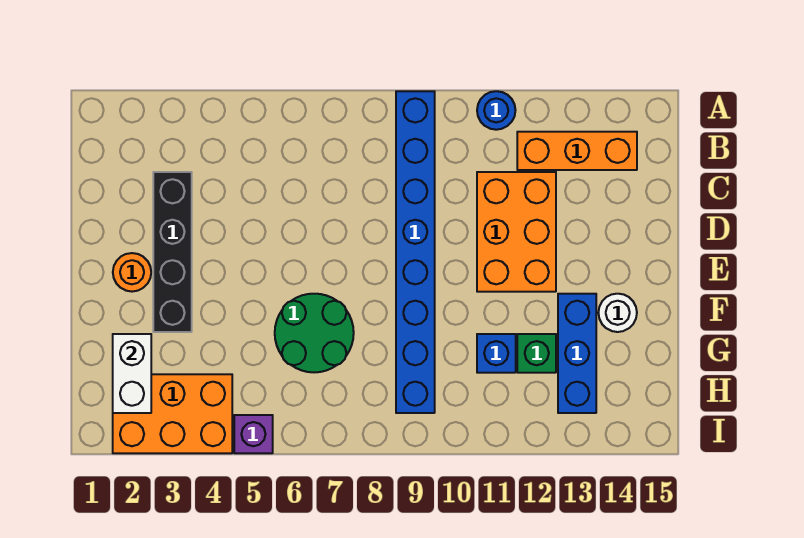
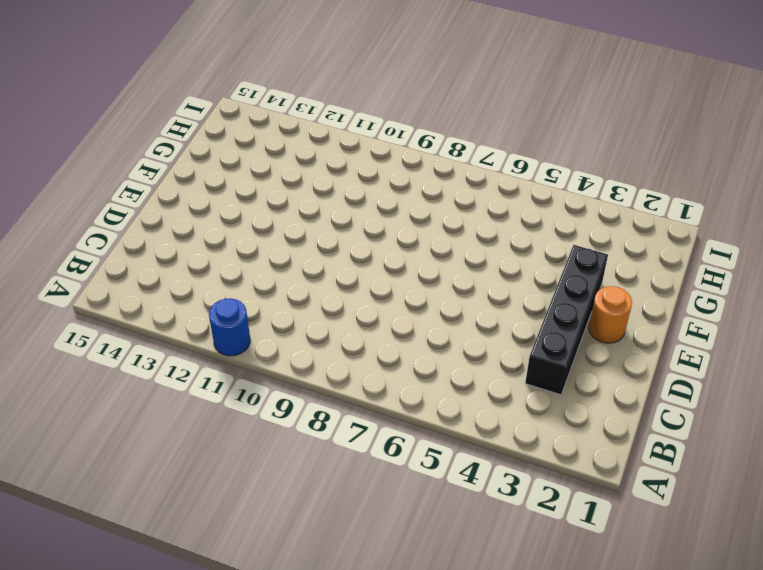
none -> blue brick A9:H9 level 1
none -> orange brick B12:B14 level 1
none -> orange brick C11:E12 level 1

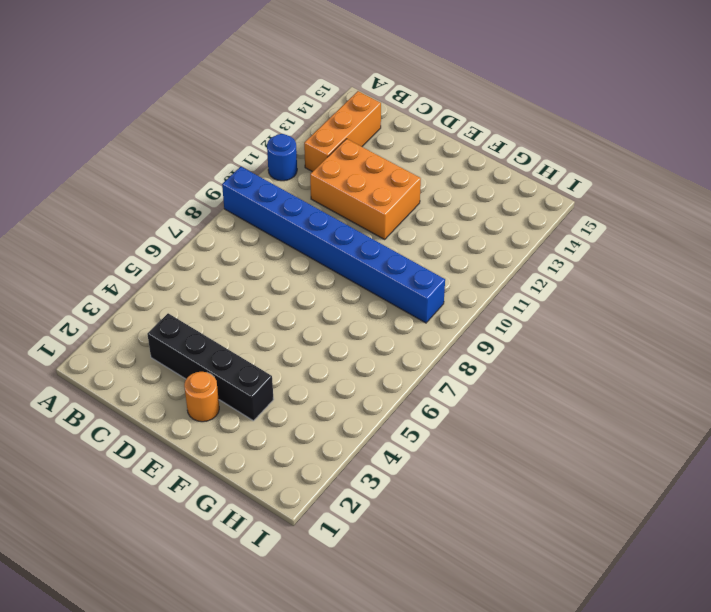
none -> green round brick F6:G7 level 1
none -> blue brick F13:H13 level 1
none -> white round brick F14 level 1

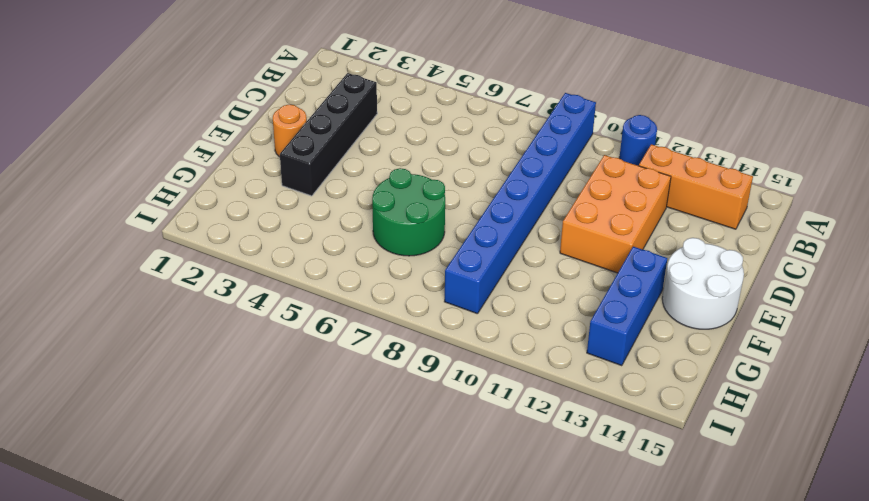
white round brick E14:F15 level 1 -> white round brick F14 level 1
none -> blue brick G11 level 1
none -> green brick G12 level 1
none -> orange brick H2:I4 level 1

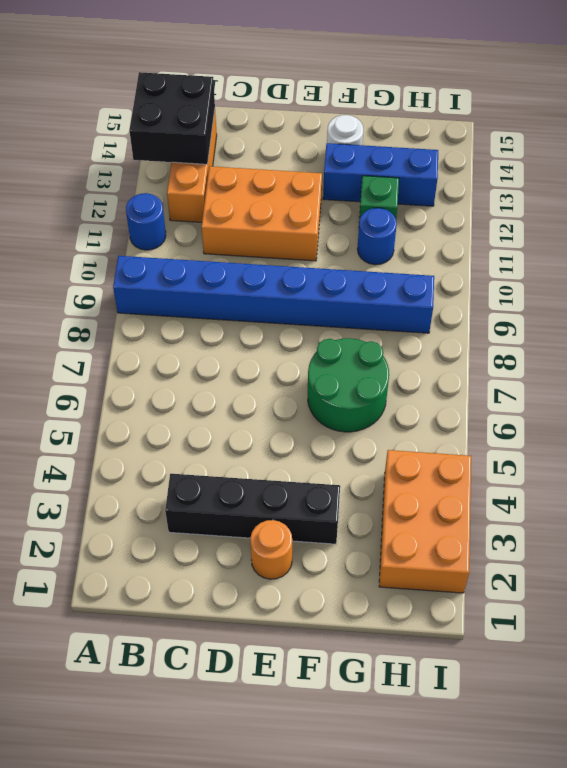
black brick A13:B14 level 2 -> none
blue round brick G11 level 1 -> blue brick G11 level 1
none -> purple brick I5 level 1
none -> white brick G2:H2 level 2

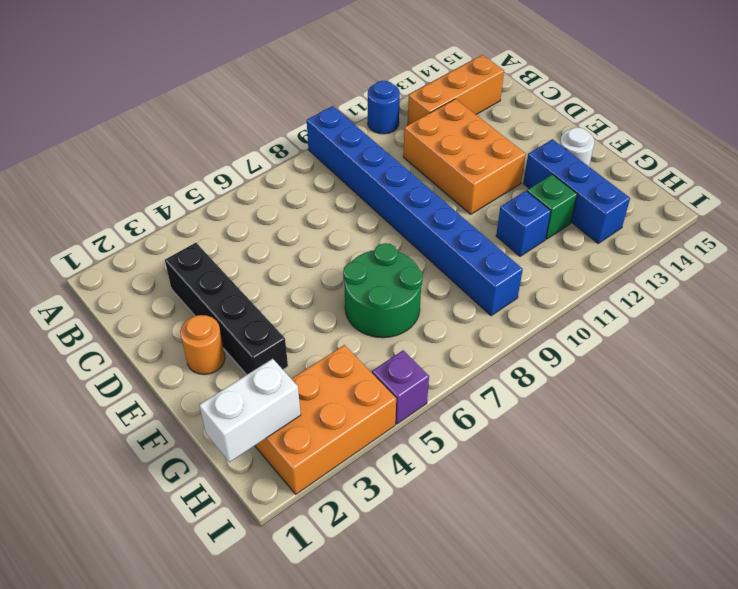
white brick H1:H2 level 2 -> white brick G2:H2 level 2

